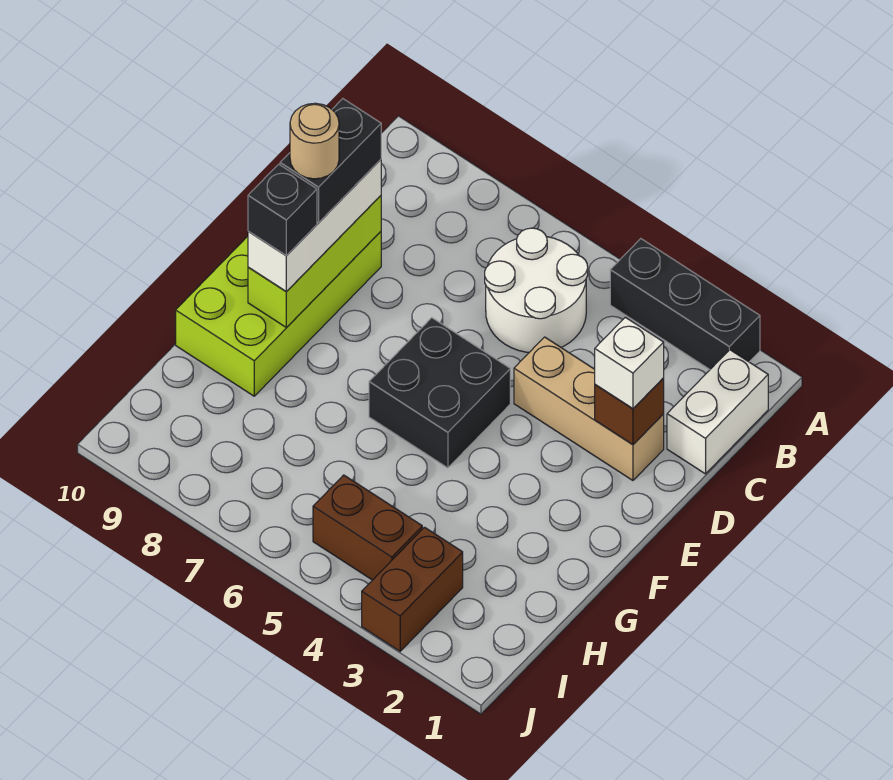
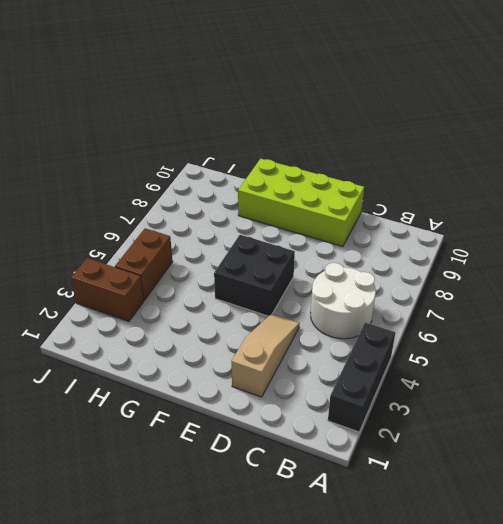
tan slope D2:D4 level 1 top 2 -> tan brick D2:D4 level 1
none -> white brick B1:C1 level 1
none -> brown brick D2 level 2
none -> lime brick D9:F9 level 2

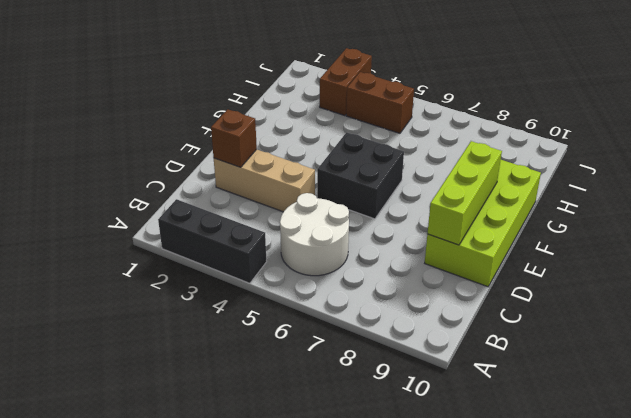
none -> white brick B1:C1 level 1
none -> white brick D2 level 3
none -> white brick D9:F9 level 3

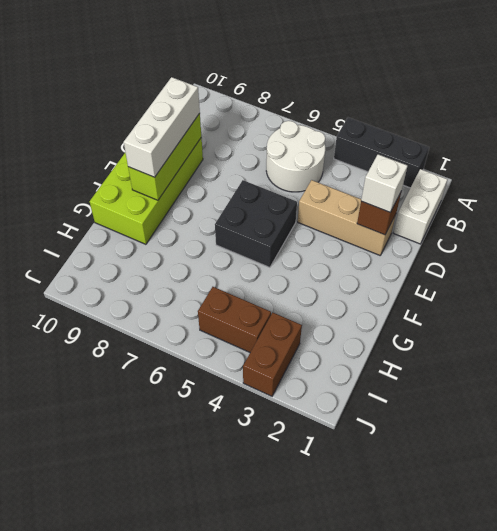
none -> black brick D9:E9 level 4
none -> black brick F9 level 4
none -> tan round brick E9 level 5

